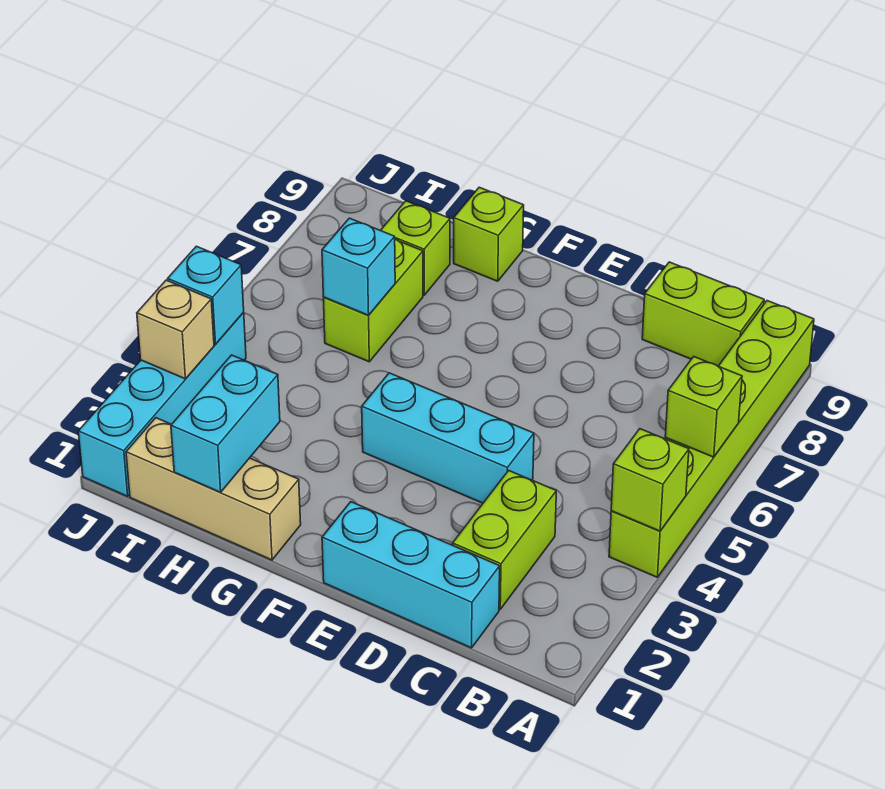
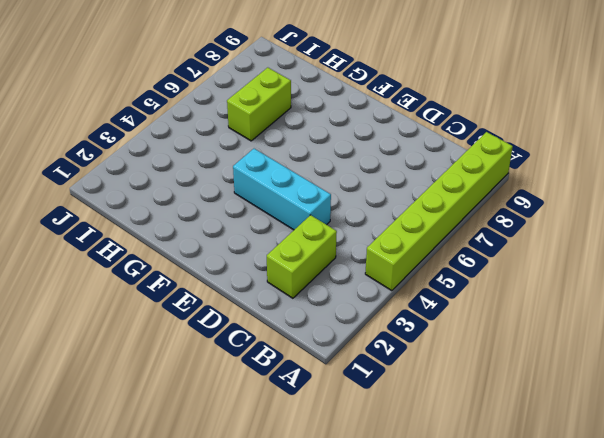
none -> lime brick B9:C9 level 1
none -> cyan brick C1:E1 level 1
none -> tan brick G1:I1 level 1

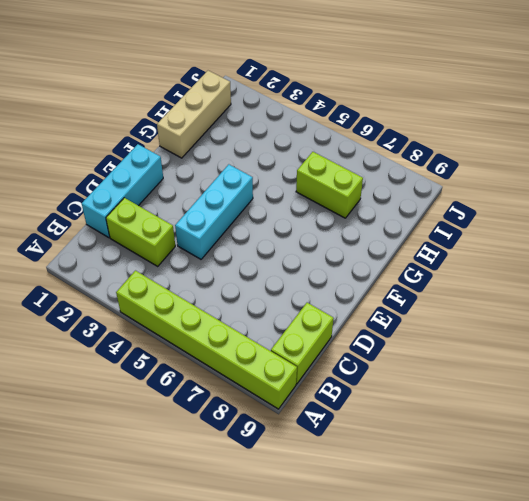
none -> lime brick G9 level 1
none -> lime brick H8 level 1
none -> cyan brick J1:J4 level 1

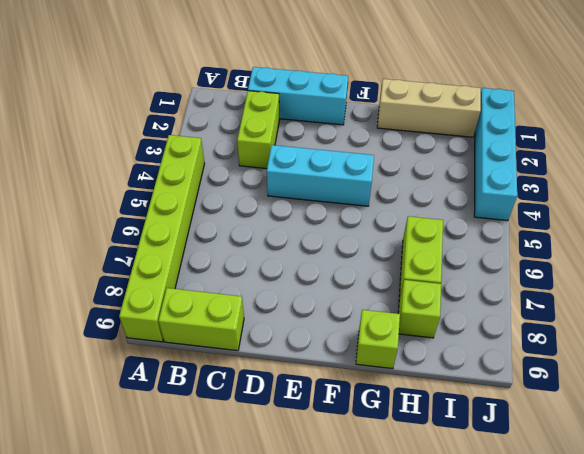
none -> lime brick A4 level 2
none -> lime brick A6 level 2
none -> cyan brick H1:H2 level 2

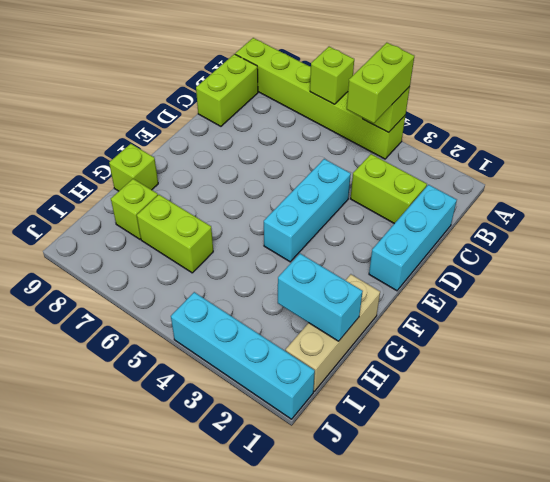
lime brick A4:B4 level 3 -> none
none -> cyan brick H6 level 2
none -> tan brick J3 level 2
none -> cyan brick J4 level 2

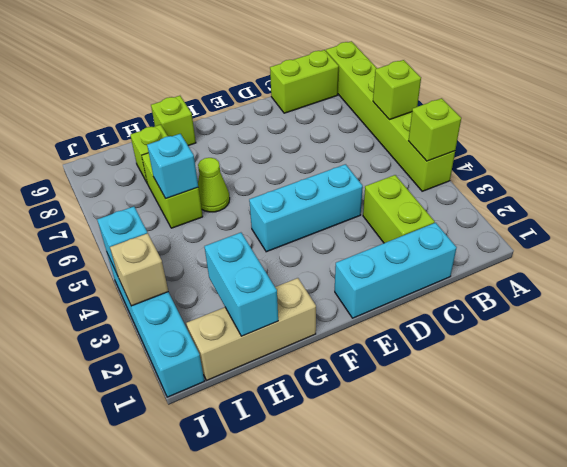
lime cone G6 level 1 -> none

